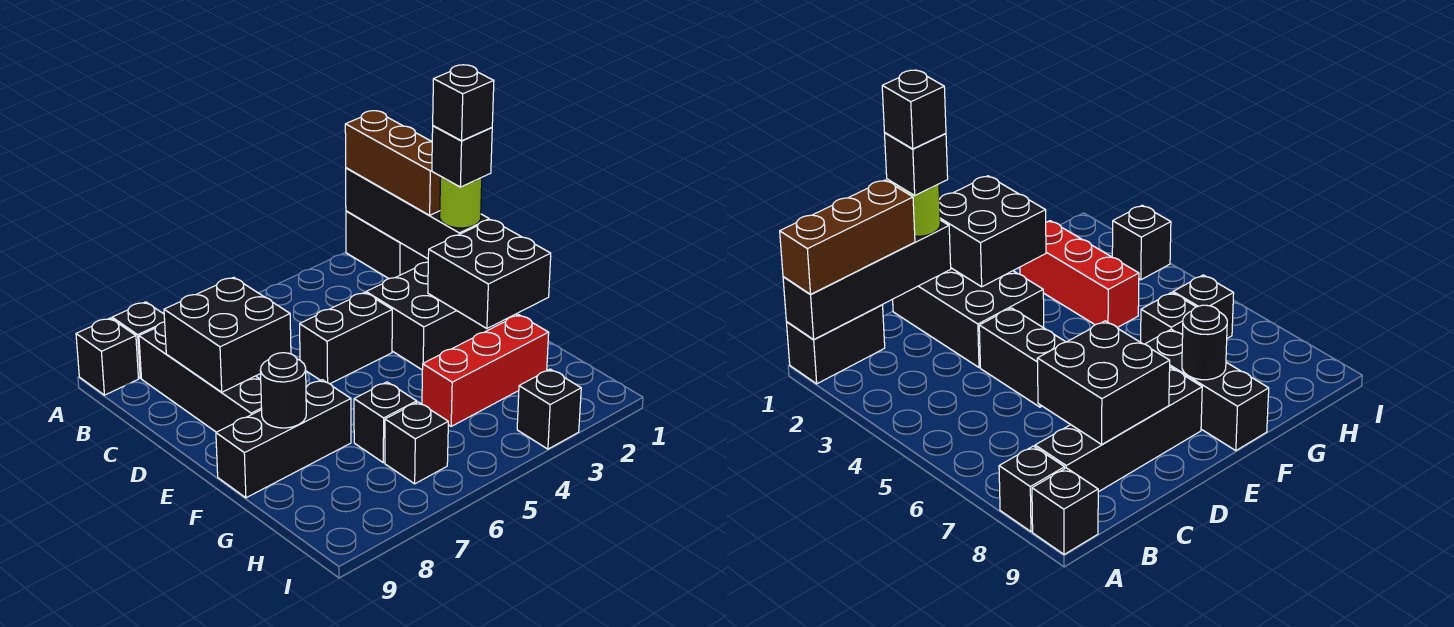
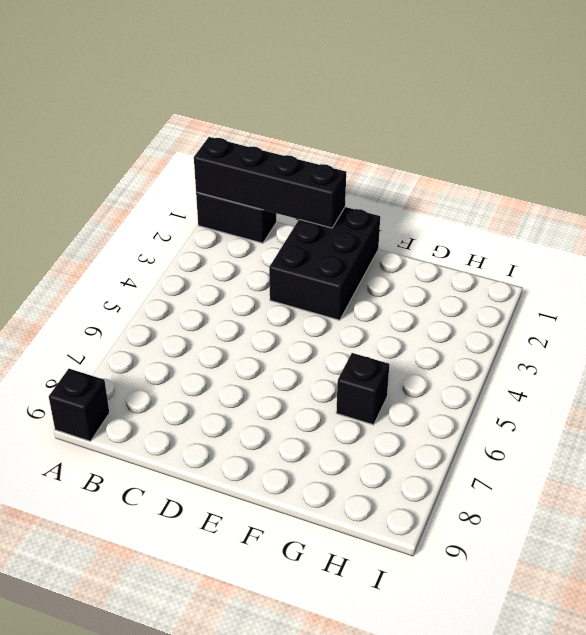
none -> black brick A8 level 1
none -> black brick B8:E8 level 1
none -> black brick D4:D5 level 1

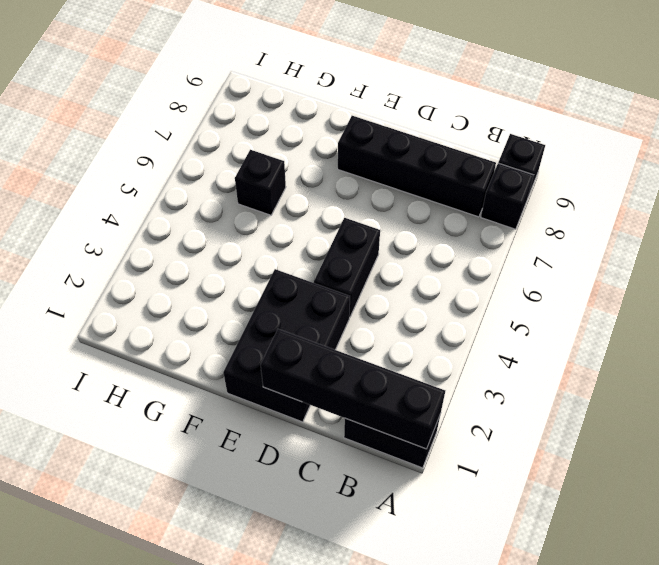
none -> black brick F7:F9 level 1
none -> red brick G2:G4 level 1
none -> black brick H6 level 1

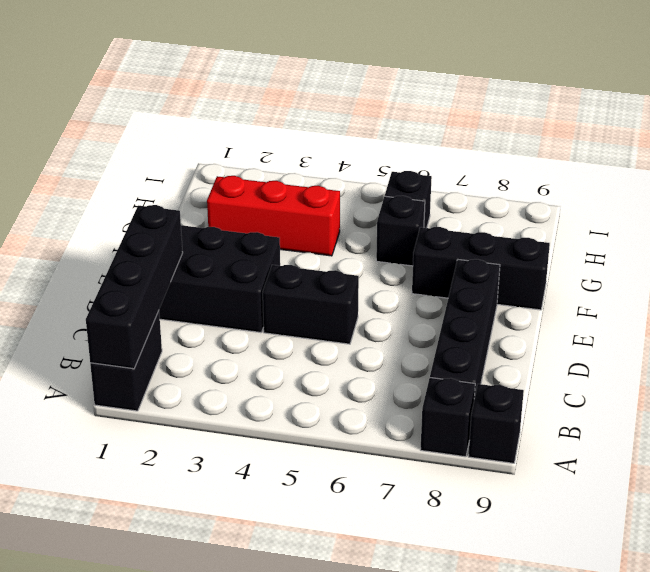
none -> black brick I3 level 1
none -> black brick C7:D8 level 2
none -> black brick E1:F2 level 2

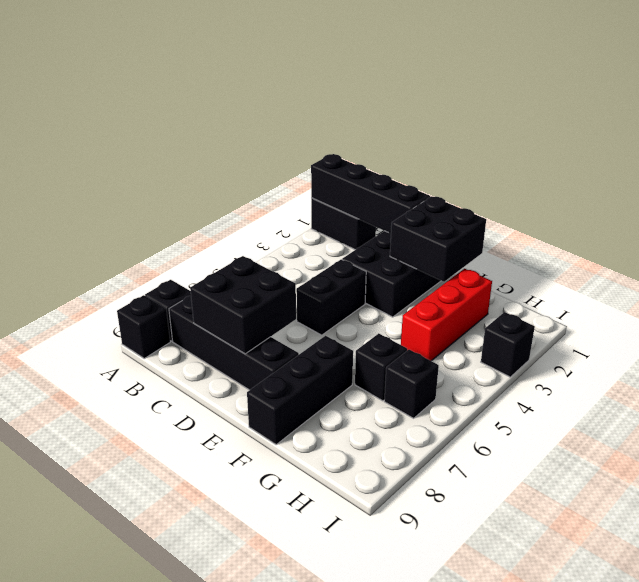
none -> black round brick F8 level 2
none -> brown brick A1:C1 level 3
none -> lime round brick D1 level 3

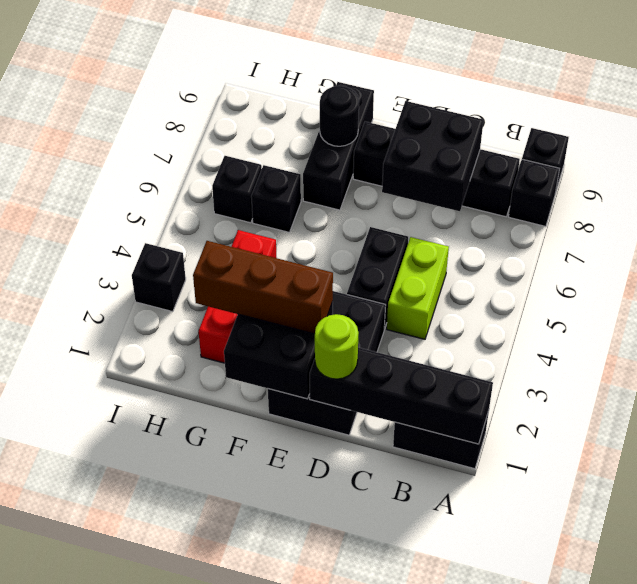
lime brick C4:C5 level 1 -> none
brown brick E2:G2 level 3 -> brown brick A1:C1 level 3
none -> black brick D1 level 4
none -> black brick D1 level 5

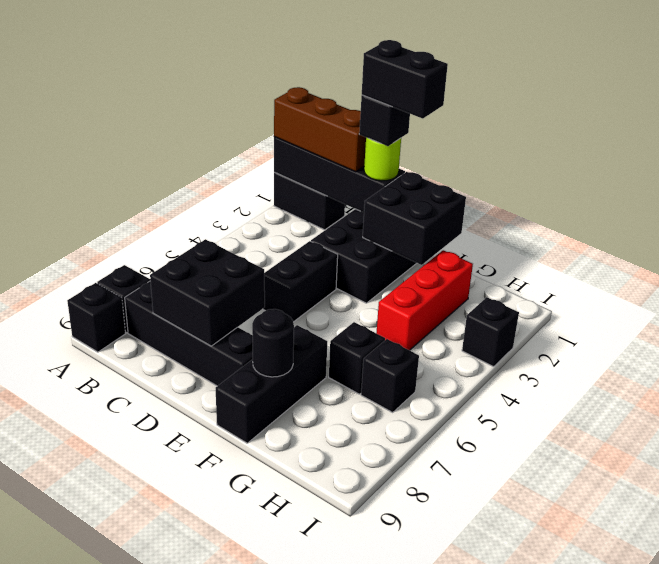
black brick D1:E1 level 5 -> black brick D1 level 5

